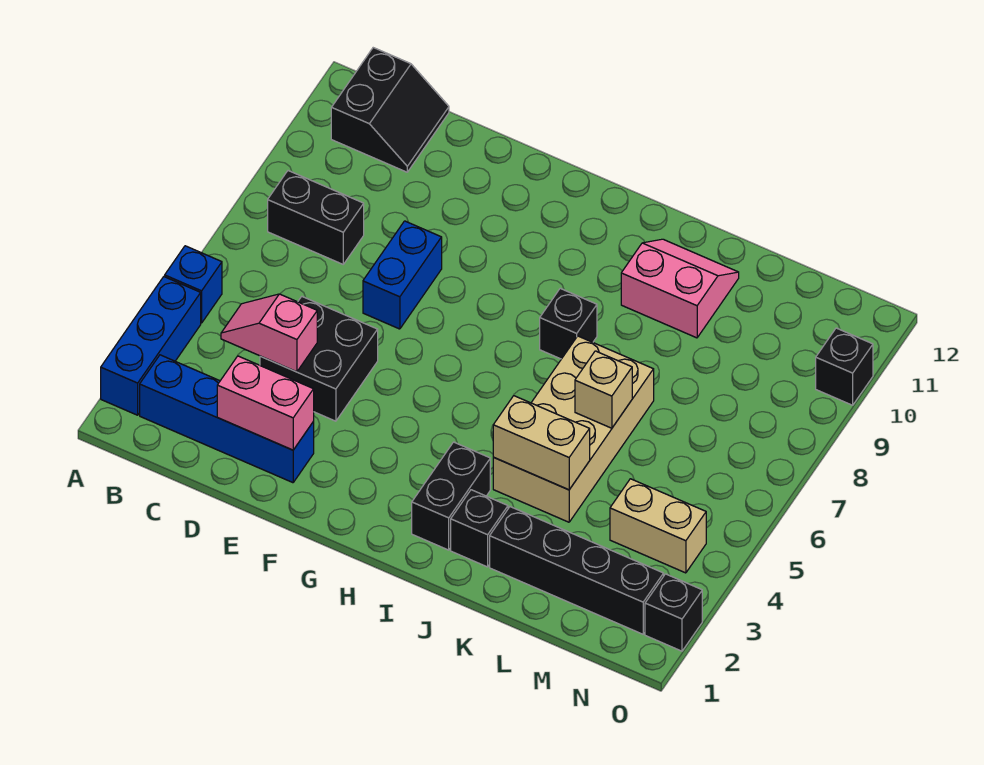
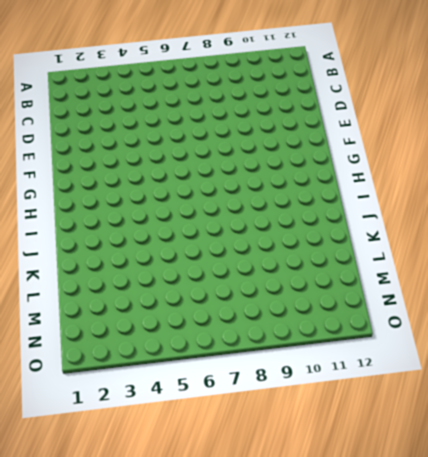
none -> blue brick A2:A4 level 1
none -> blue brick A5 level 1
none -> blue brick B2:E2 level 1

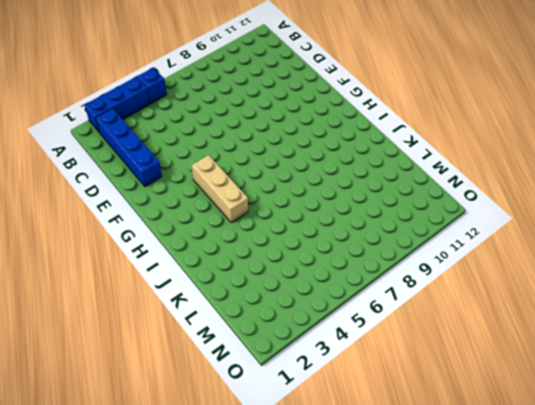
tan brick G4:I4 level 1 -> none
none -> black brick B8:C8 level 1
none -> black slope B11:C12 level 1 top B
none -> black brick D4:E5 level 1

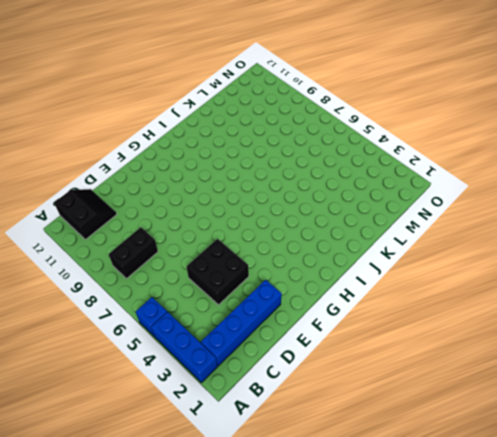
none -> blue brick E7:E8 level 1
none -> black brick I2:I3 level 1
none -> black brick I8 level 1

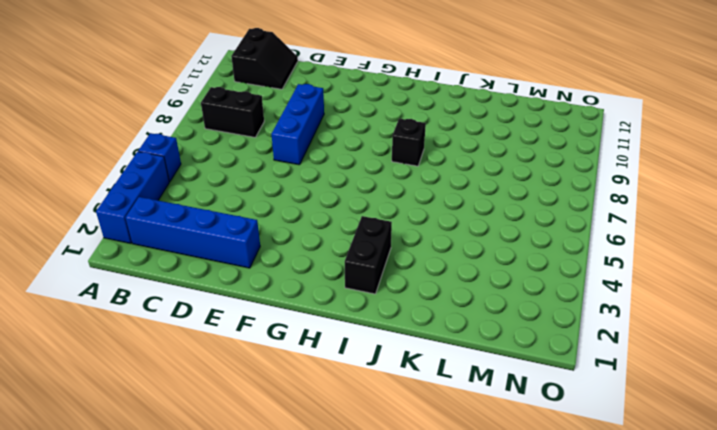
blue brick E7:E9 level 1 -> blue brick E7:E8 level 1
none -> black brick D4:E5 level 1
none -> black brick J2 level 1
none -> tan brick J4:K7 level 1

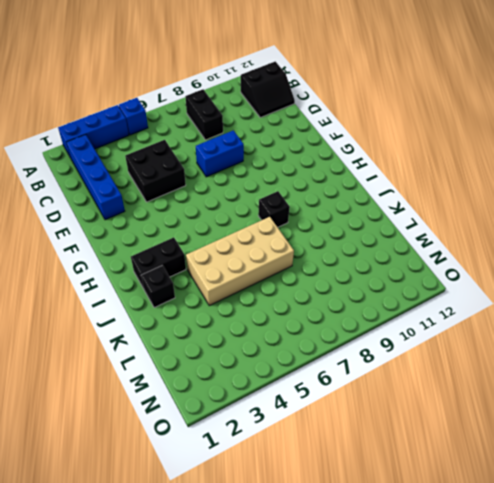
none -> pink slope J10:K11 level 1 top 10
none -> black brick K2:N2 level 1
none -> tan brick M4:N4 level 1

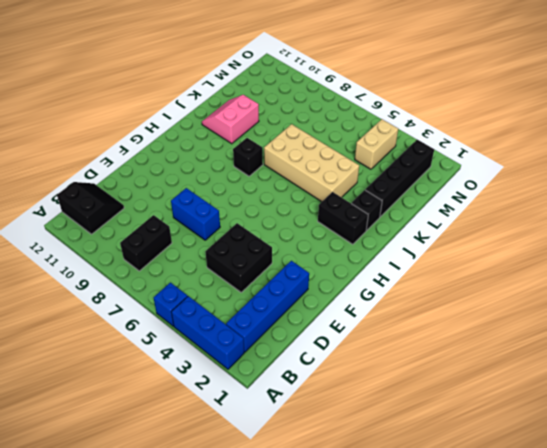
none -> black brick O2 level 1
none -> black brick O10 level 1
none -> pink slope C4:D4 level 2 top D

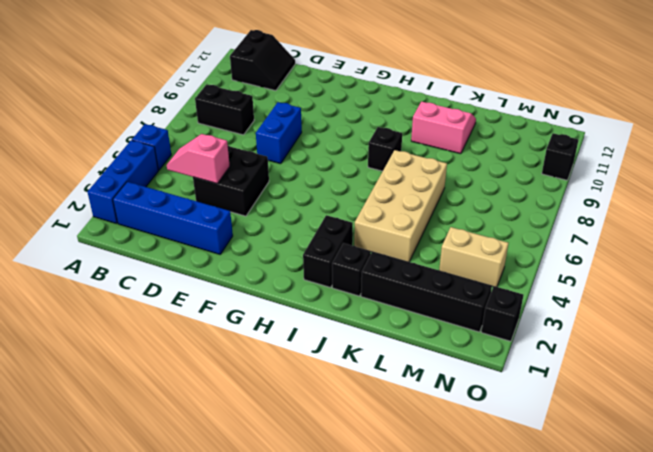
none -> pink brick D2:E2 level 2
none -> tan brick J4:K4 level 2
none -> tan brick K6 level 2

